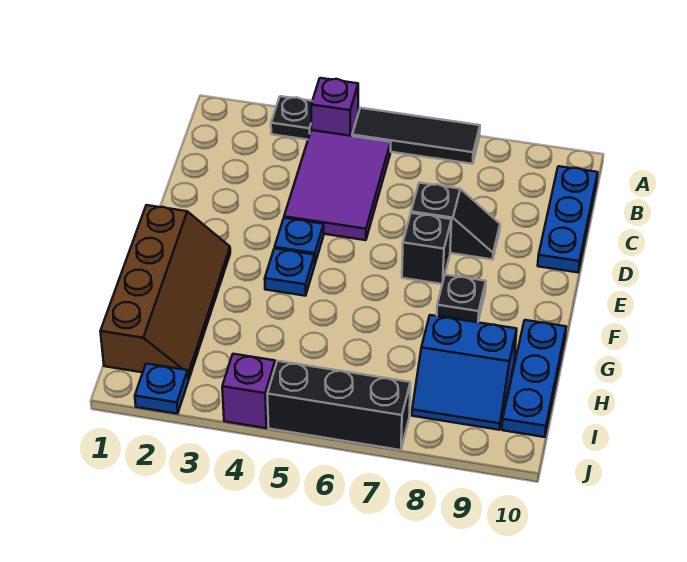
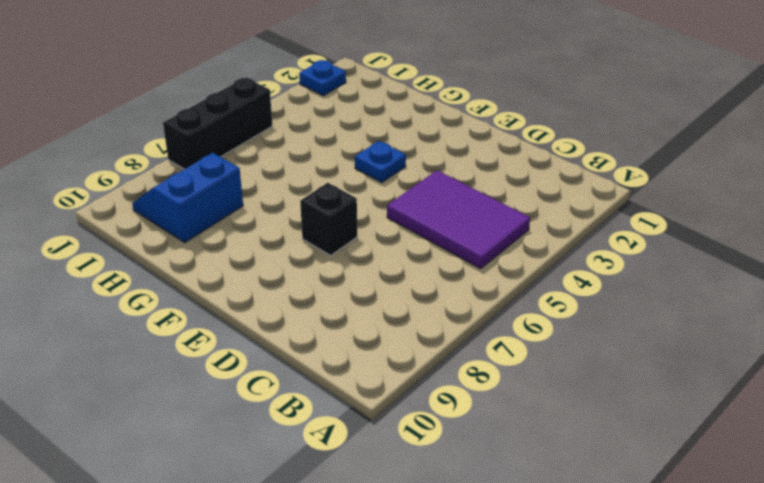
none -> black plate A3 level 1
none -> purple brick A4 level 1
none -> black tile A5:A7 level 1

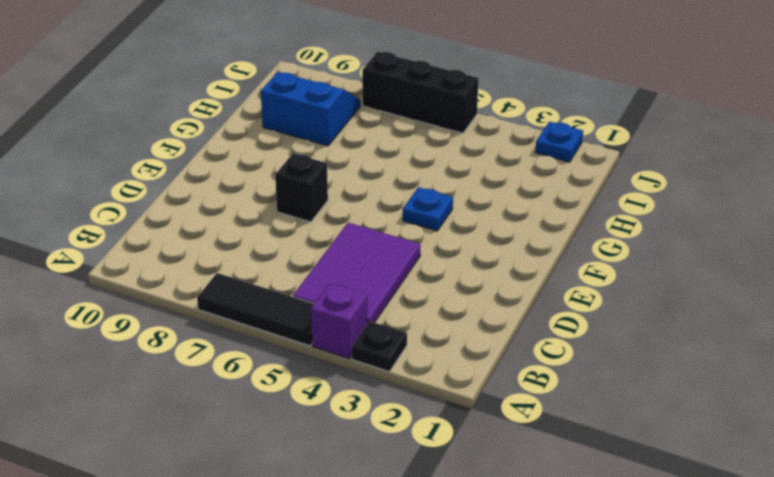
none -> blue plate B10:D10 level 1
none -> black slope D7:D8 level 1 top 7
none -> blue plate E4 level 1

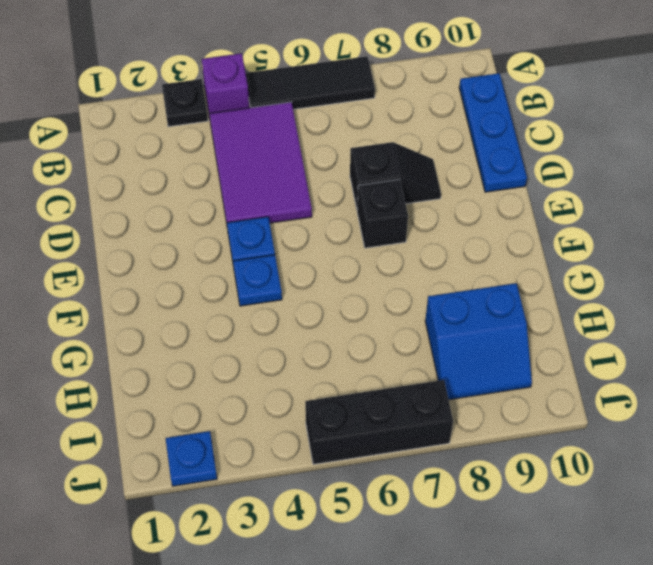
none -> brown slope F1:I2 level 1 top 1
none -> black plate F8 level 1
none -> blue plate G10:I10 level 1

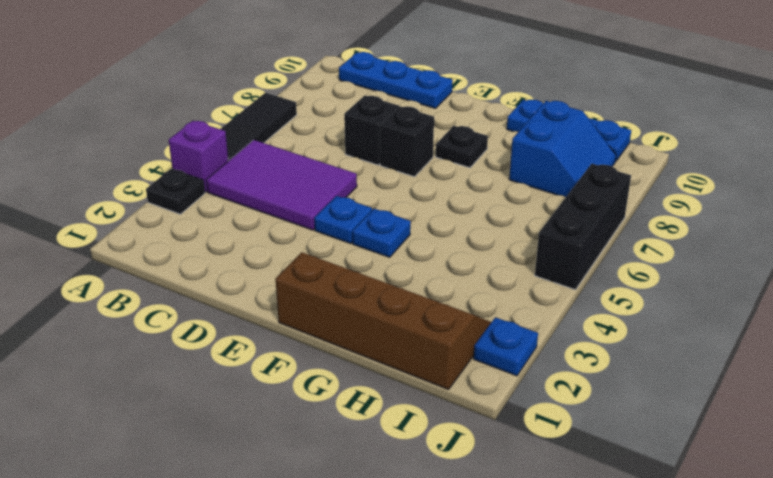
none -> purple brick J4 level 1

